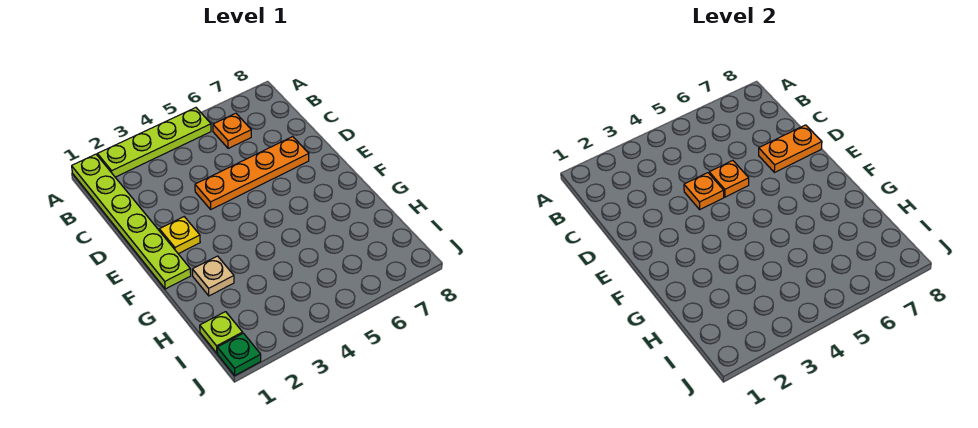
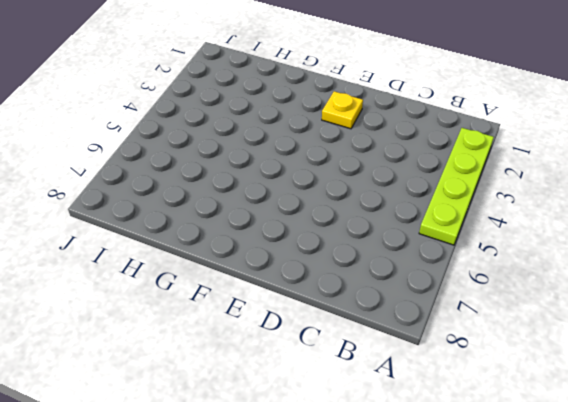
none -> lime plate A1:F1 level 1
none -> orange plate B6 level 1

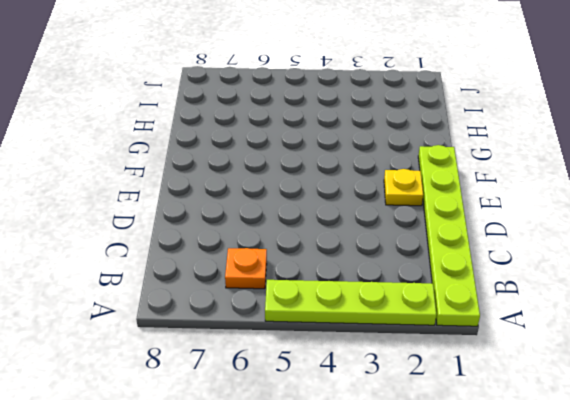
none -> orange plate D4:D7 level 1
none -> tan plate G2 level 1

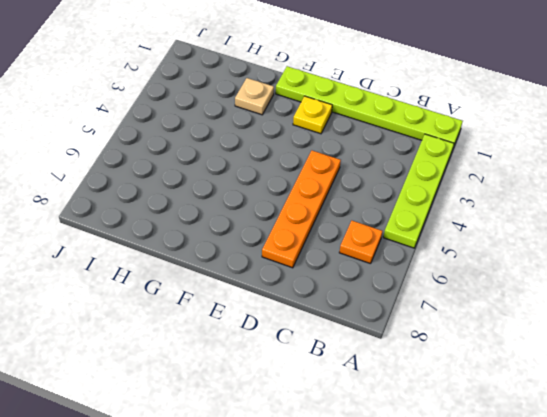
none -> lime plate I1 level 1
none -> green plate J1 level 1

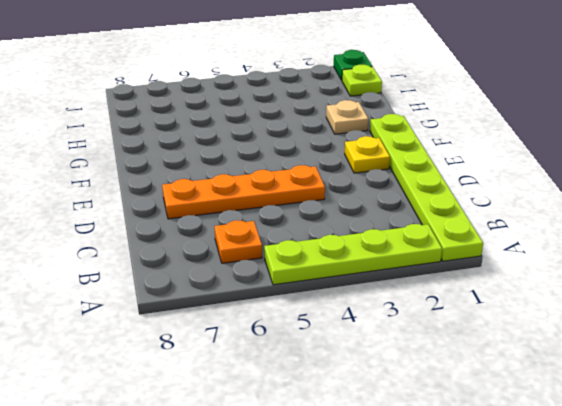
none -> orange plate D4 level 2
none -> orange plate D5 level 2

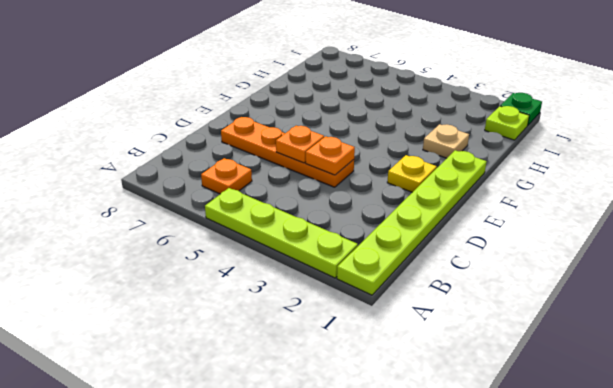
none -> orange plate D7:D8 level 2

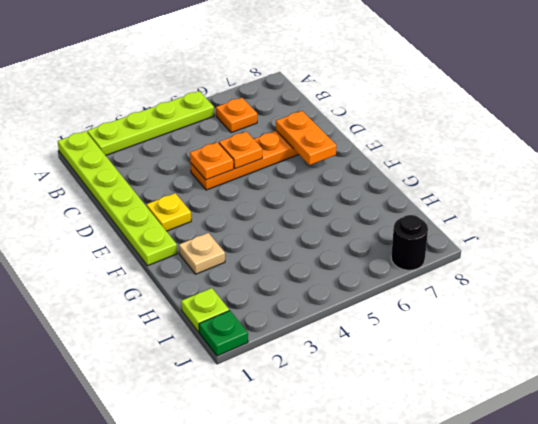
orange plate D7:E7 level 2 -> orange plate D7:D8 level 2
black round brick J7 level 1 -> none

